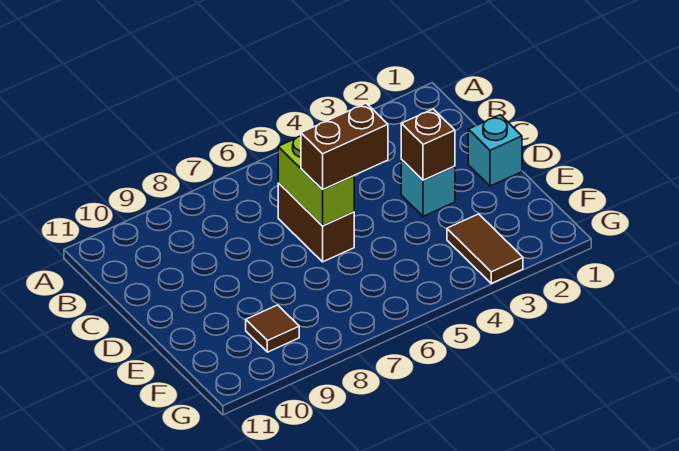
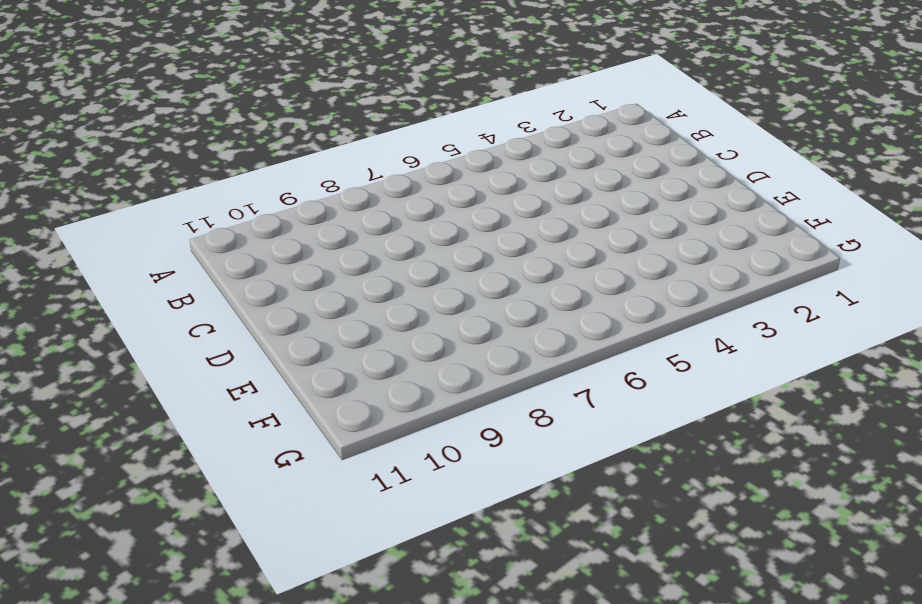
none -> brown brick C6:D6 level 1
none -> cyan brick D1 level 1

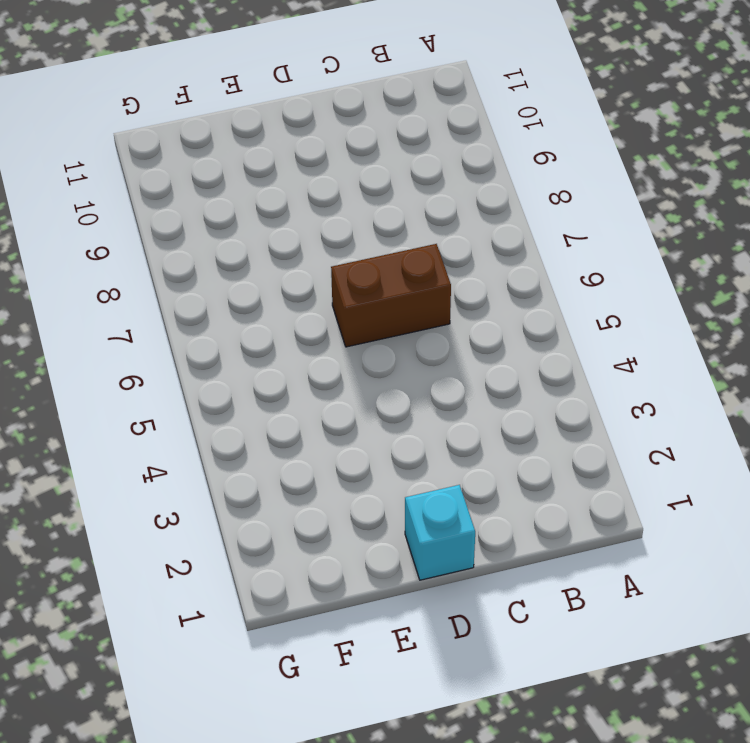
none -> cyan brick D3 level 1
none -> brown tile F3:G3 level 1

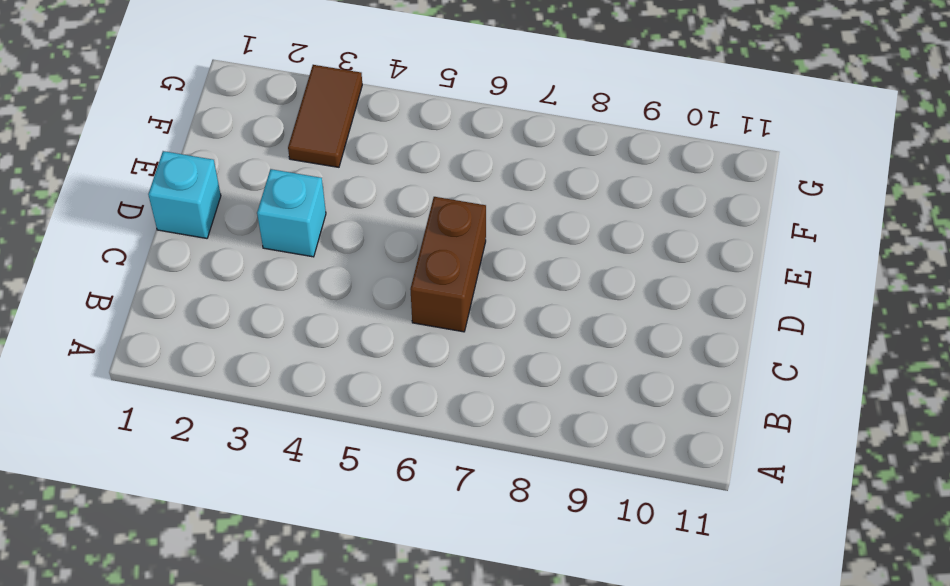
none -> brown tile F9 level 1
none -> lime brick C6:D6 level 2

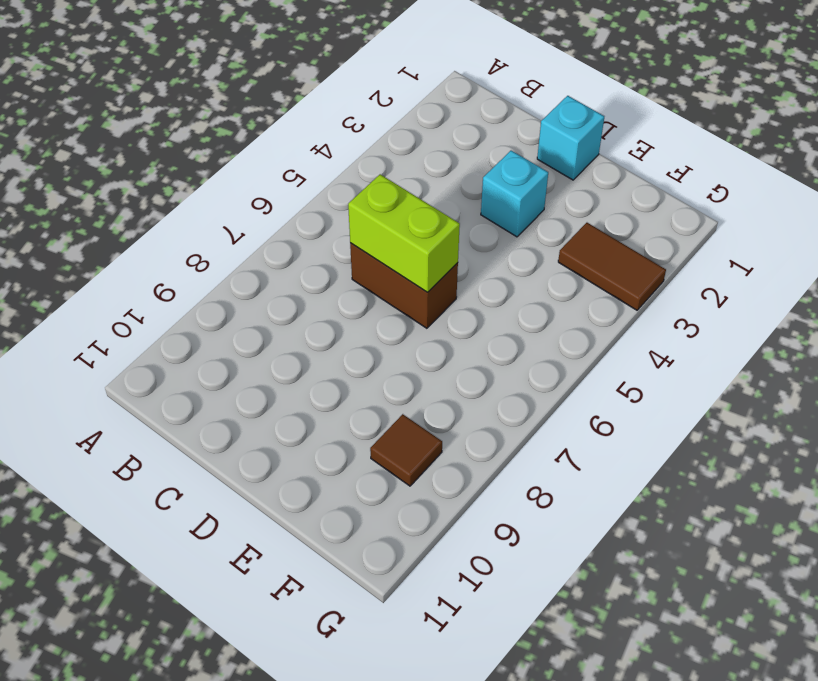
none -> brown brick D3 level 2
none -> brown brick D5:D6 level 3

